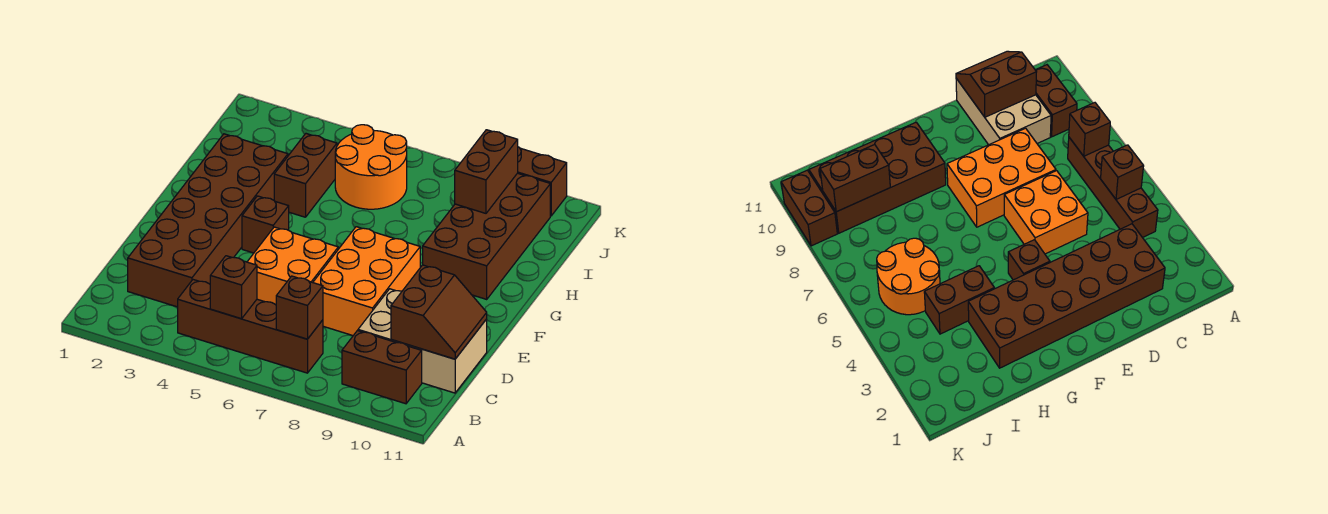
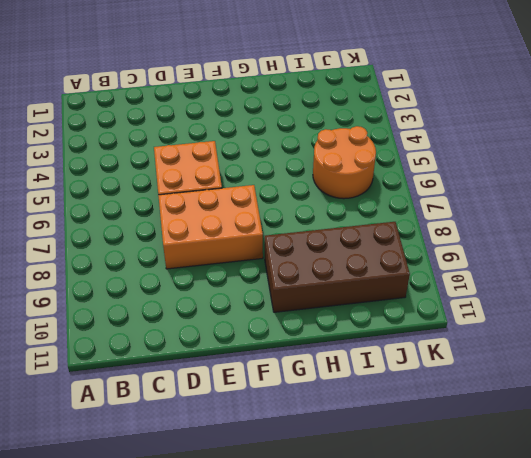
none -> brown brick B4:B7 level 1
none -> brown brick B9:B10 level 1
none -> brown brick C2:H3 level 1

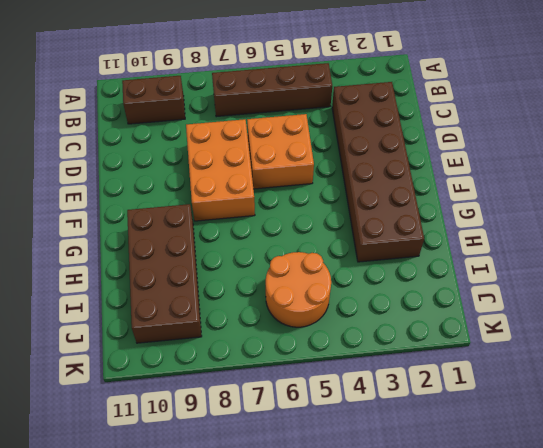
none -> tan brick C9:D11 level 1
none -> brown brick F4 level 1
none -> brown brick H4:I4 level 1

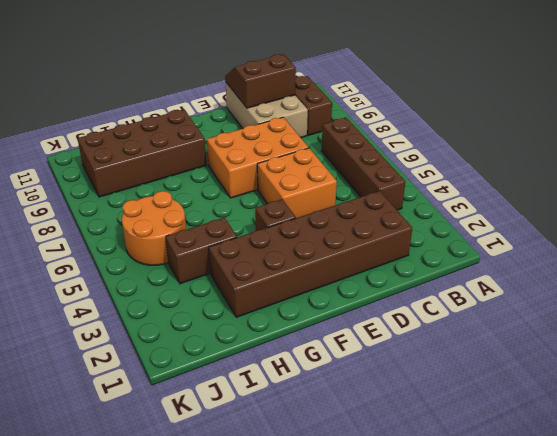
none -> brown brick K9:K10 level 1
none -> brown brick B5 level 2
none -> brown brick B7 level 2

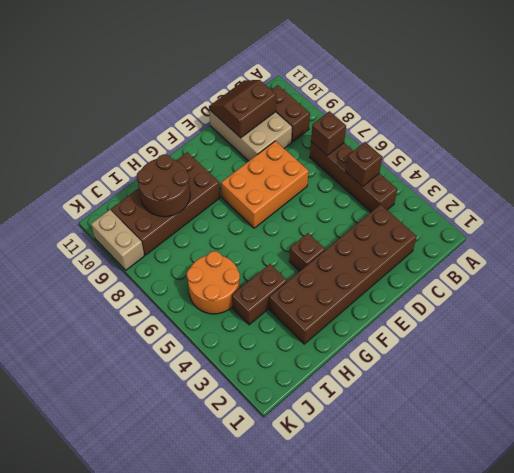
brown round brick H9:I10 level 2 -> brown brick I9:J9 level 2
tan brick K9:K10 level 1 -> brown brick K9:K10 level 1
none -> orange brick D5:E6 level 1

